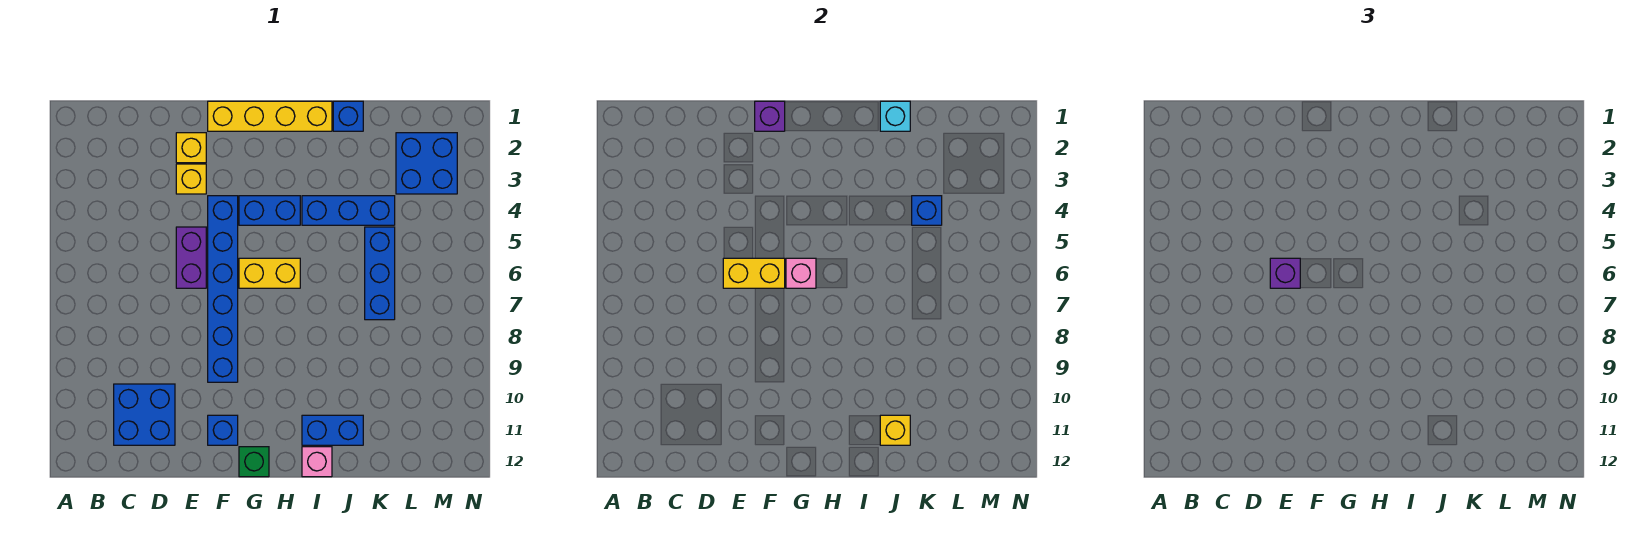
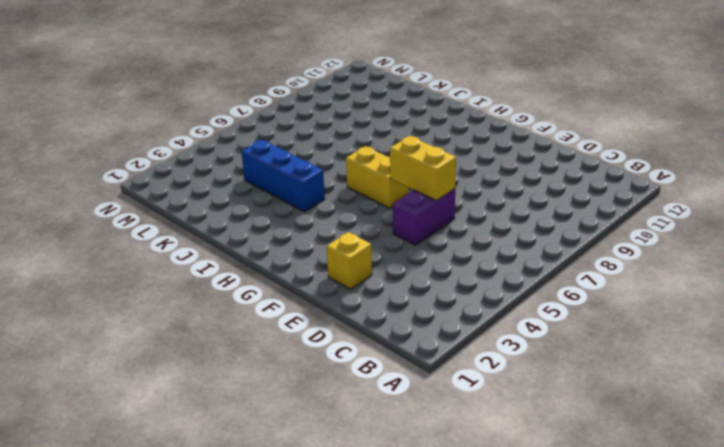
none -> blue brick C10:D11 level 1
none -> yellow brick E3 level 1
none -> yellow brick F1:I1 level 1

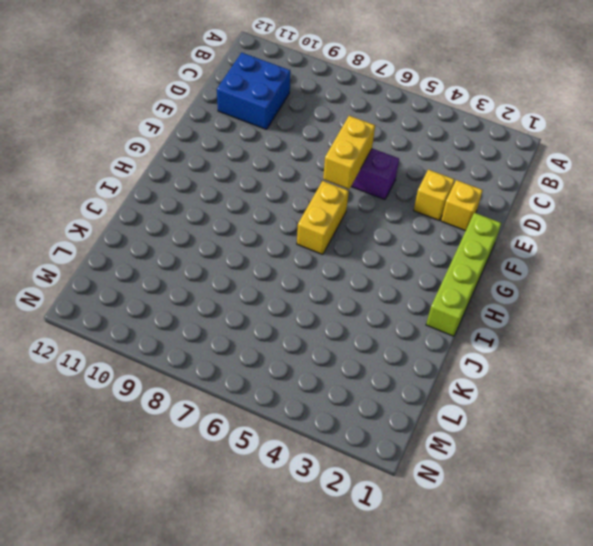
lime brick F1:I1 level 1 -> yellow brick F1:I1 level 1
none -> blue brick F4:F9 level 1
none -> blue brick F11 level 1
none -> blue brick G4:H4 level 1

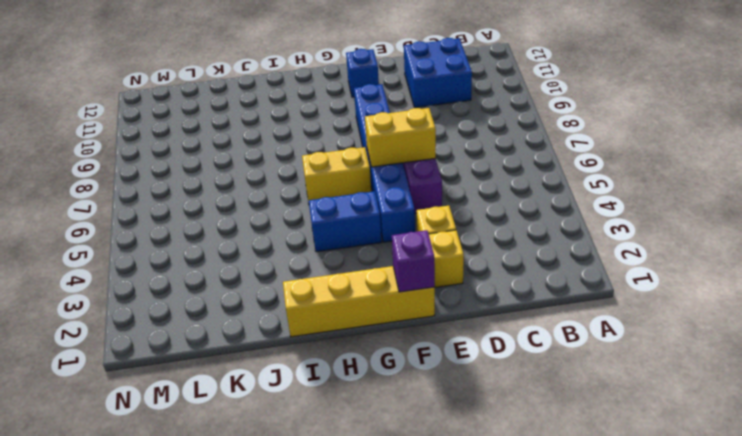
none -> green brick G12 level 1
none -> blue brick I4:K4 level 1
none -> blue brick I11:J11 level 1

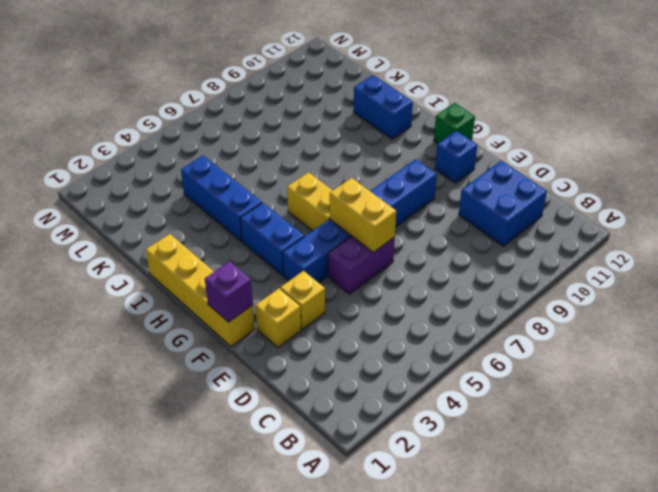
none -> pink brick I12 level 1
none -> blue brick J1 level 1
none -> blue brick K5:K7 level 1

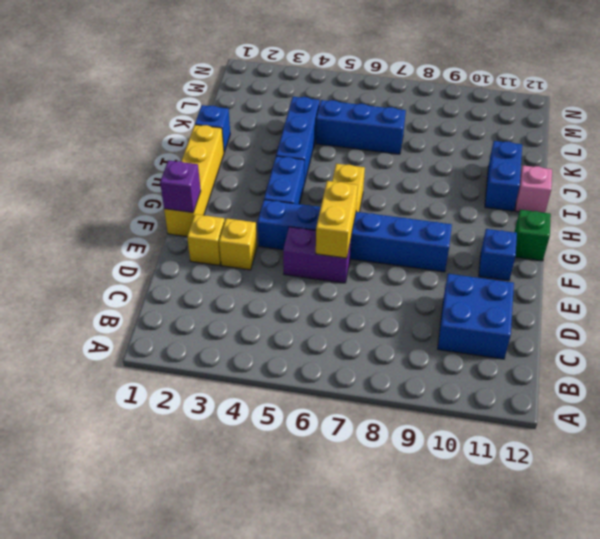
none -> blue brick L2:M3 level 1
none -> pink brick G6 level 2
none -> cyan brick J1 level 2

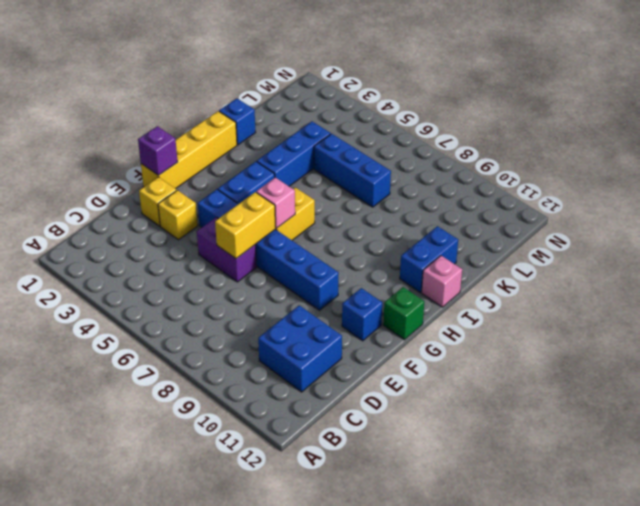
none -> blue brick L2:M3 level 1
none -> cyan brick J1 level 2
none -> yellow brick J11 level 2

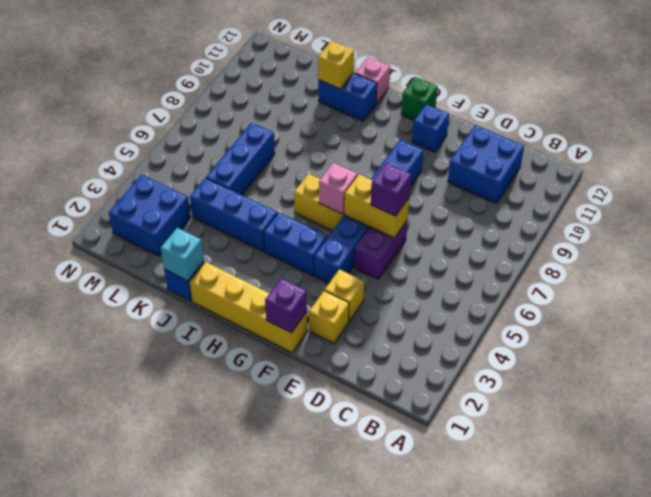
none -> blue brick K4 level 2

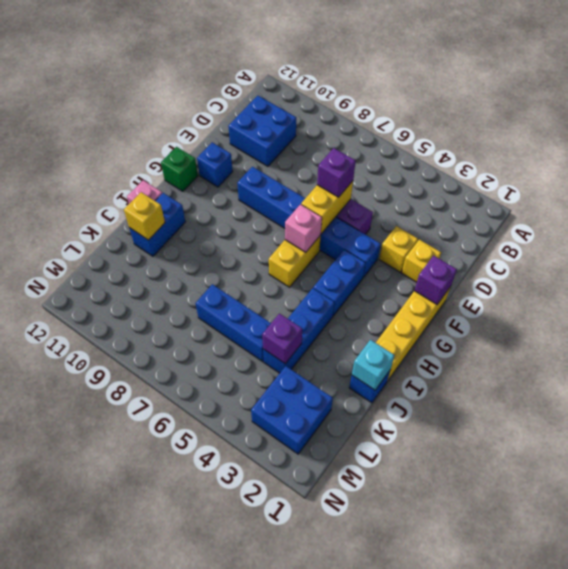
purple brick K4 level 2 -> blue brick K4 level 2

